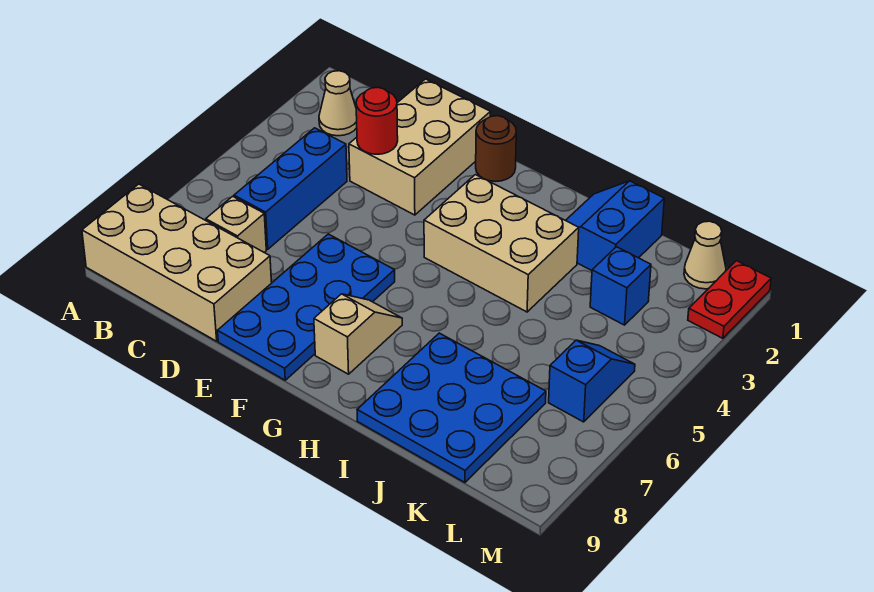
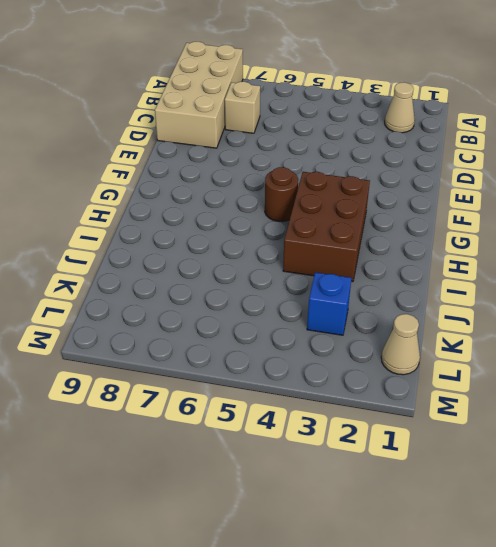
brown brick G3:I4 level 1 -> tan brick G3:I4 level 1
brown round brick G5 level 1 -> brown round brick F1 level 1
none -> blue brick C4:C6 level 1
none -> tan brick D1:E3 level 1
none -> blue plate E6:F9 level 1

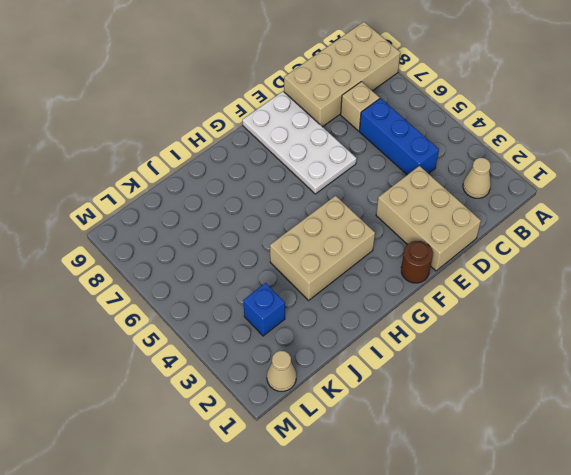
white plate E6:F9 level 1 -> blue plate E6:F9 level 1
none -> tan slope G7:G8 level 1 top 8
none -> blue slope I1:J2 level 1 top J
none -> blue plate I7:K9 level 1

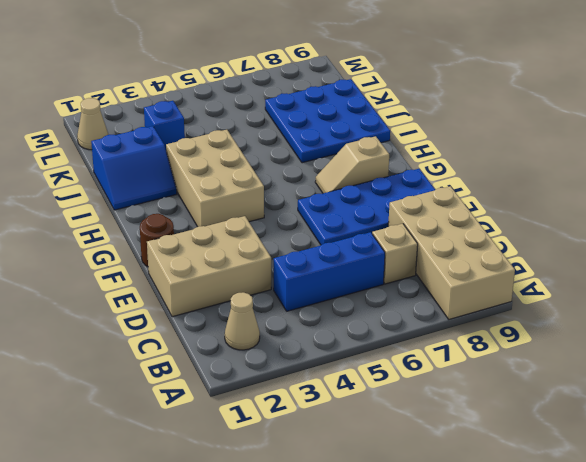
none -> blue slope L5:L6 level 1 top 6
none -> red plate M1:M2 level 1
none -> red round brick D3 level 2

